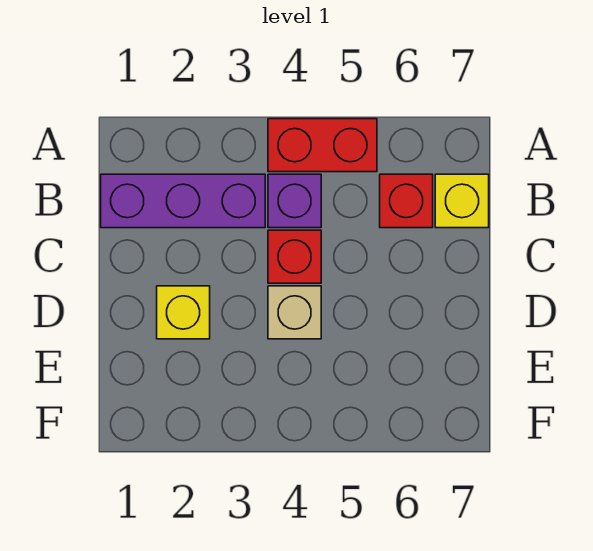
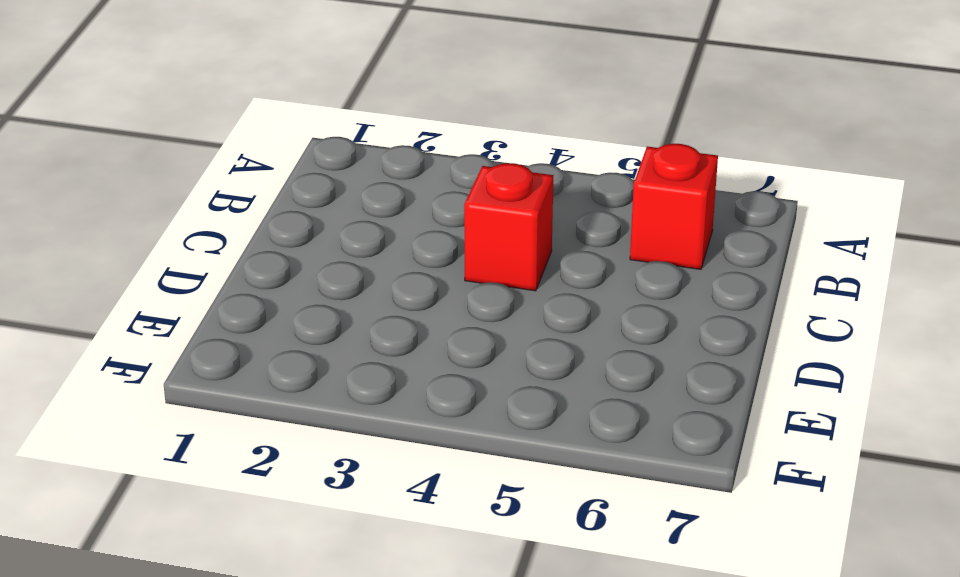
none -> red brick A4:A5 level 1
none -> purple brick B1:B3 level 1

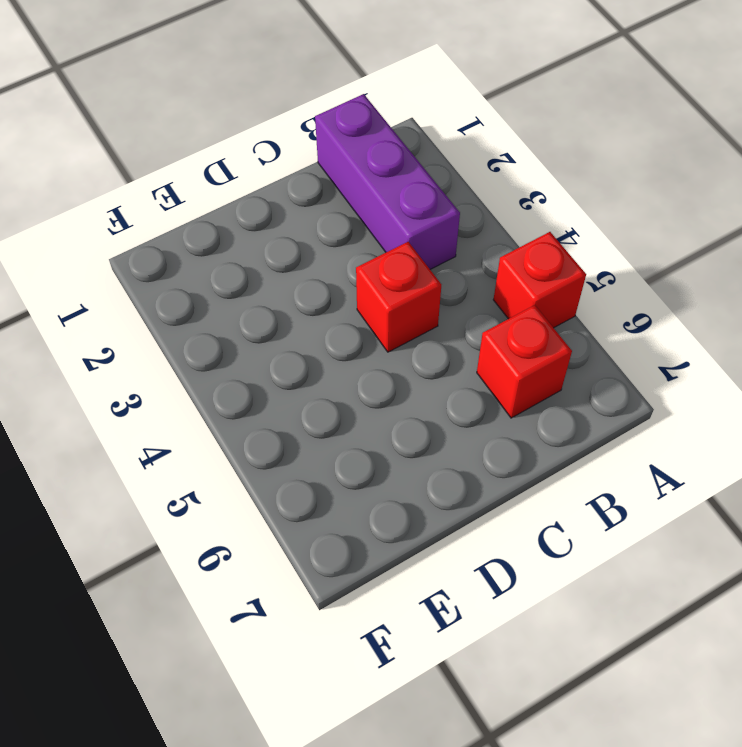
red brick A5 level 1 -> red brick A4:A5 level 1
none -> purple brick B4 level 1
none -> yellow brick B7 level 1

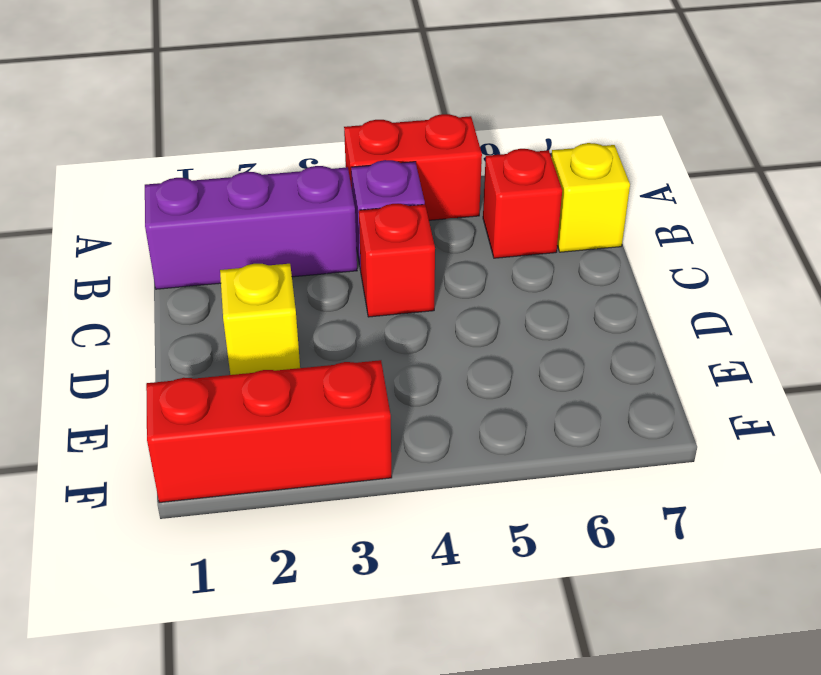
red brick F1:F3 level 1 -> none
none -> tan brick D4 level 1

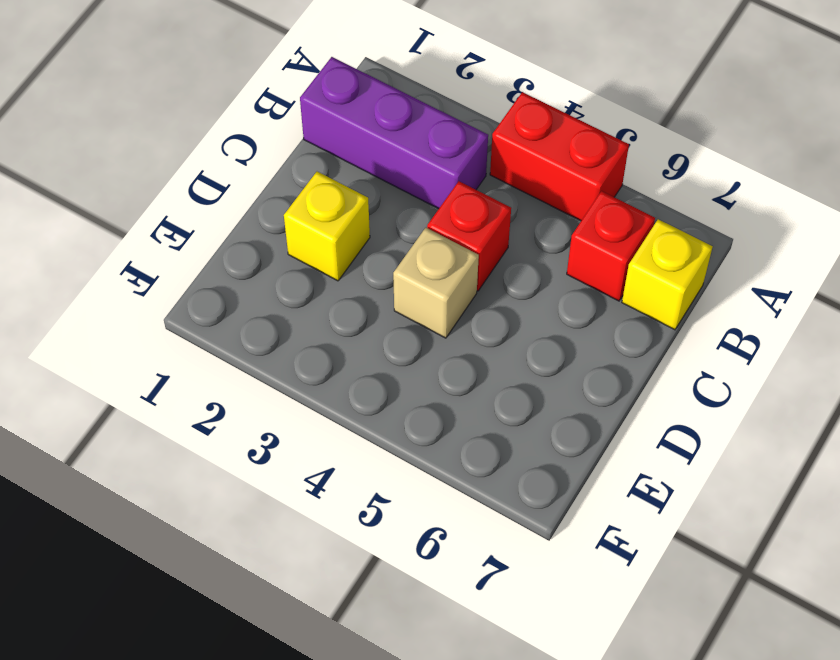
none -> purple brick B4 level 1

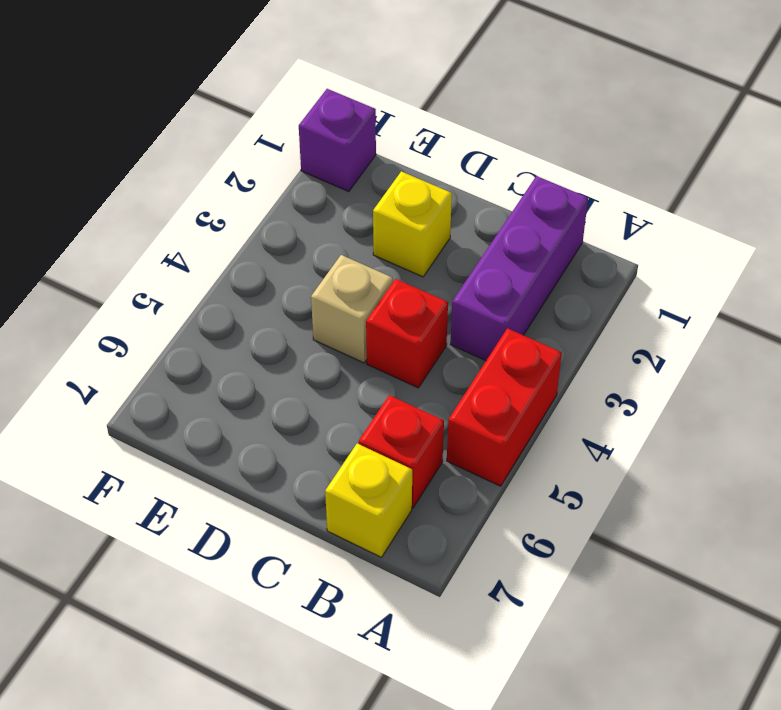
purple brick F1 level 1 -> purple brick B4 level 1

